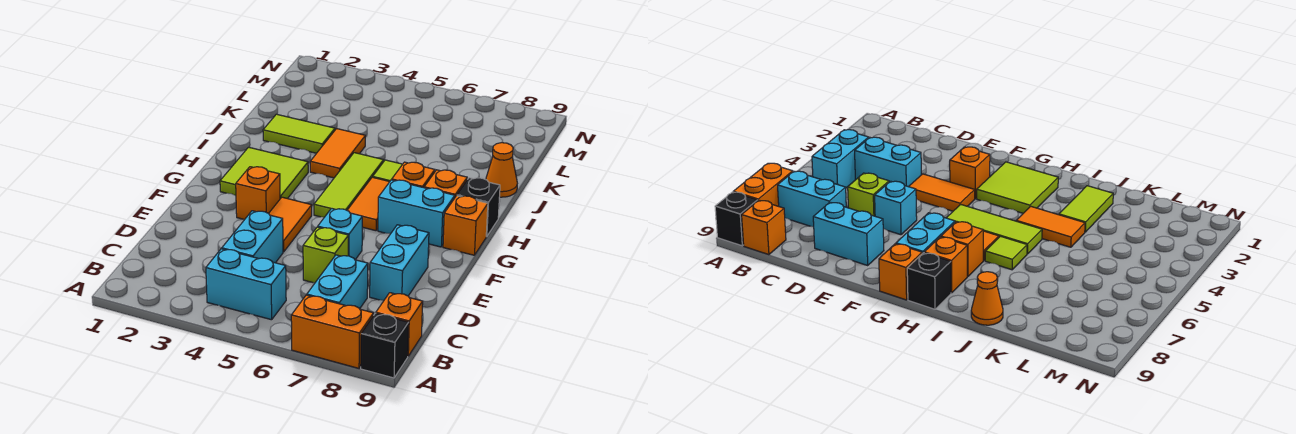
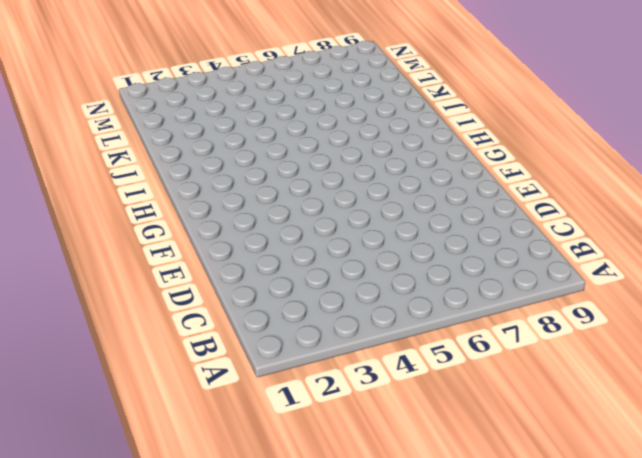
none -> orange brick A7:A8 level 1
none -> black brick A9 level 1
none -> cyan brick B4:B5 level 1

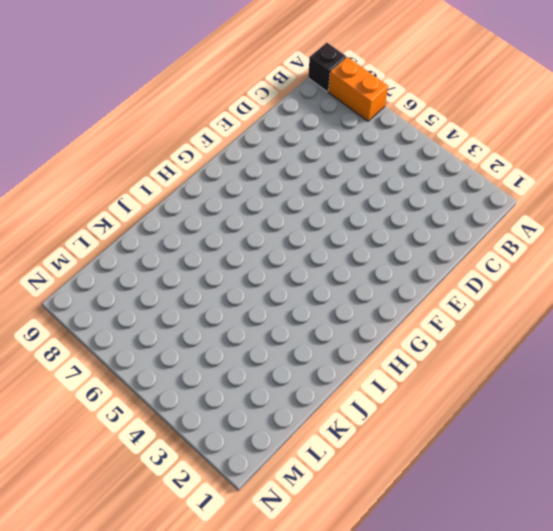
none -> cyan brick B4:B5 level 1
none -> cyan brick B7:C7 level 1
none -> orange brick B9 level 1

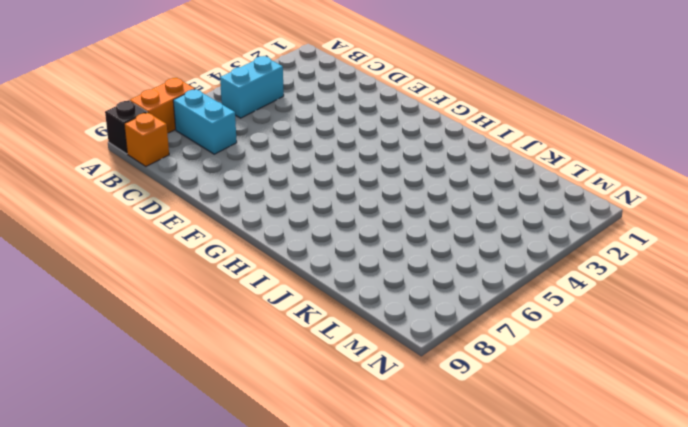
none -> cyan brick C4:D4 level 1
none -> lime brick D6 level 1
none -> cyan brick D8:E8 level 1

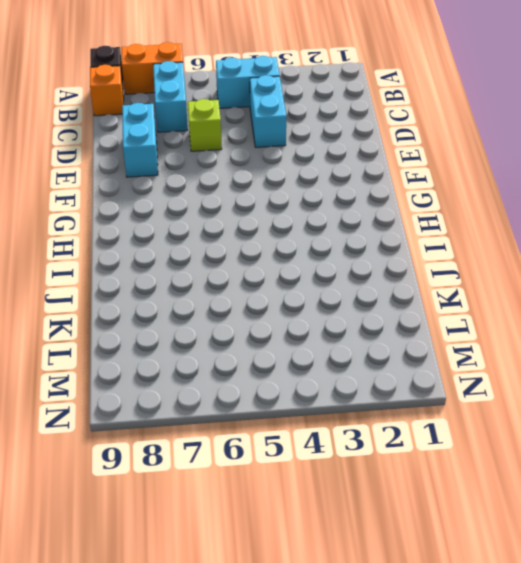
none -> orange tile E4:F4 level 1
none -> cyan brick E6 level 1
none -> orange brick F3 level 1

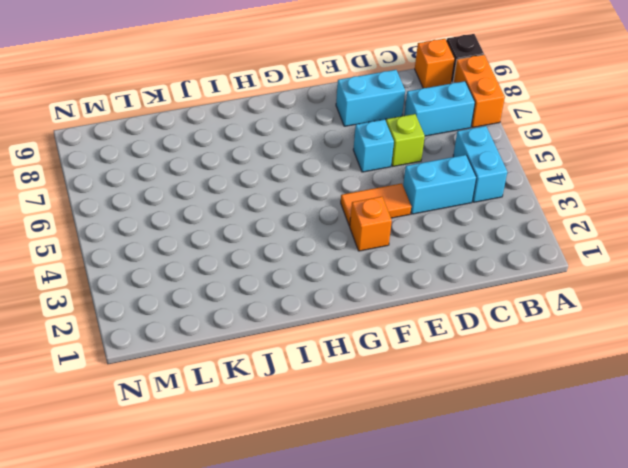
none -> lime tile G2:H3 level 1
none -> lime tile G5:I5 level 1
none -> orange tile G6:H6 level 1

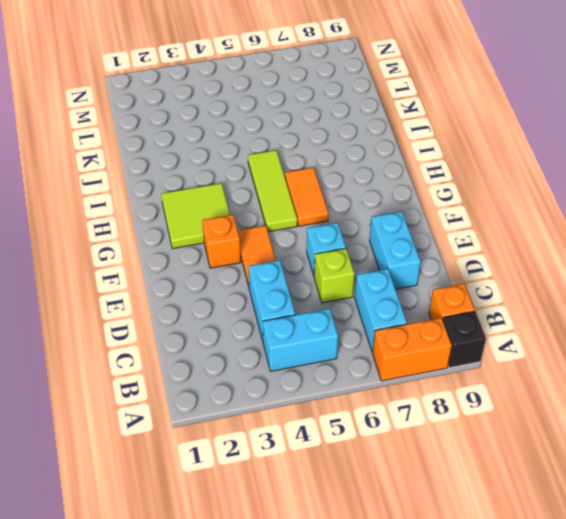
none -> cyan brick G7:G8 level 1
none -> orange brick G9 level 1
none -> orange brick H7 level 1

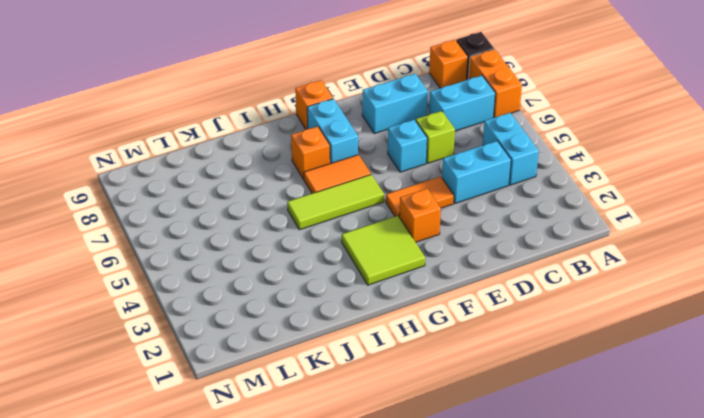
none -> orange brick H8 level 1
none -> black brick H9 level 1
none -> orange tile I4:J4 level 1

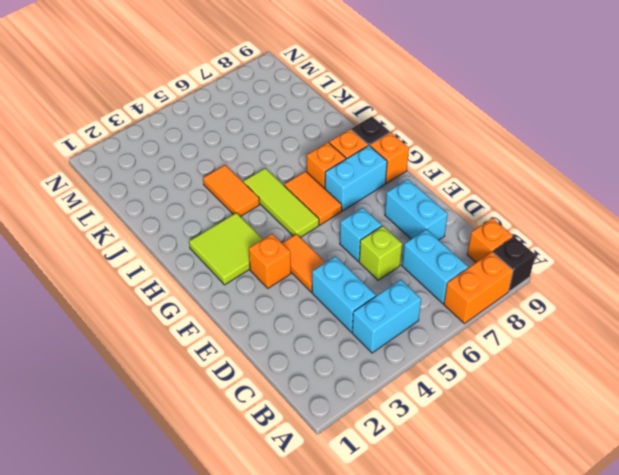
none -> lime tile I6 level 1
none -> lime tile J2:J3 level 1
none -> orange cone J9 level 1

